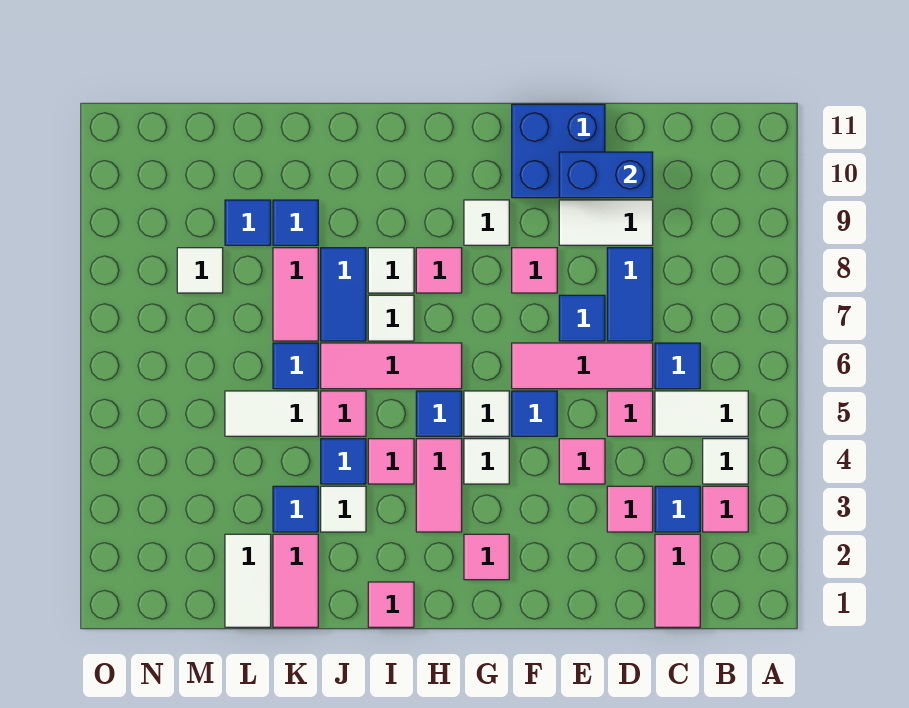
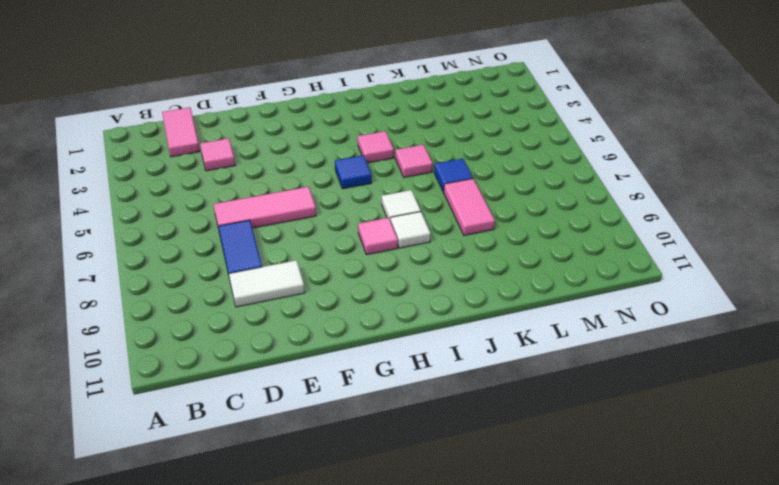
none -> pink tile B3 level 1
none -> white tile B4 level 1
none -> white tile B5:C5 level 1
none -> blue tile C3 level 1

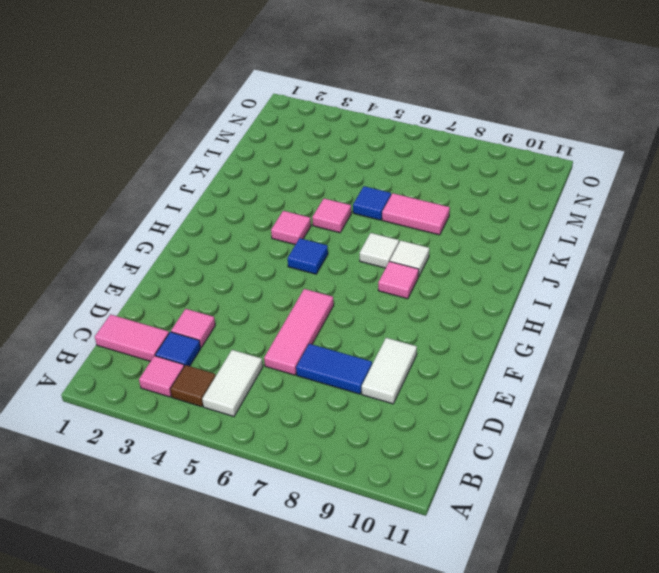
brown tile B4 level 1 -> white tile B4 level 1
none -> blue tile C6 level 1
none -> pink tile D5 level 1
none -> pink tile E4 level 1
none -> blue tile E7 level 1

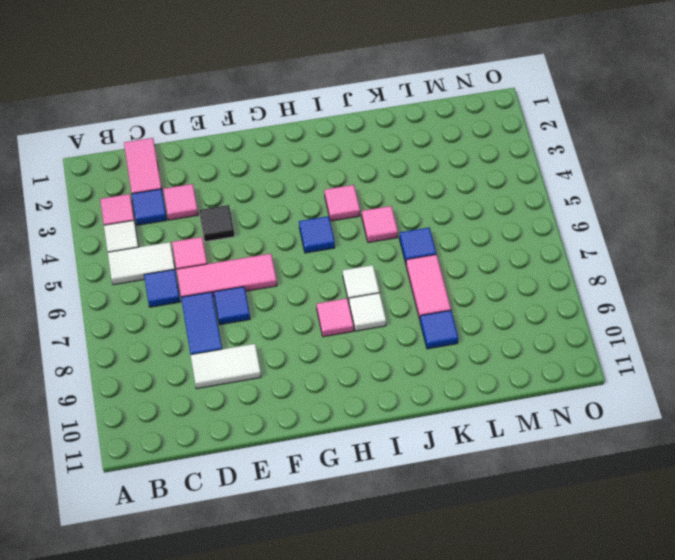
black tile E4 level 1 -> pink tile E4 level 1
none -> blue brick E10:F11 level 1
none -> blue tile F5 level 1
none -> pink tile F8 level 1
none -> pink tile G2 level 1

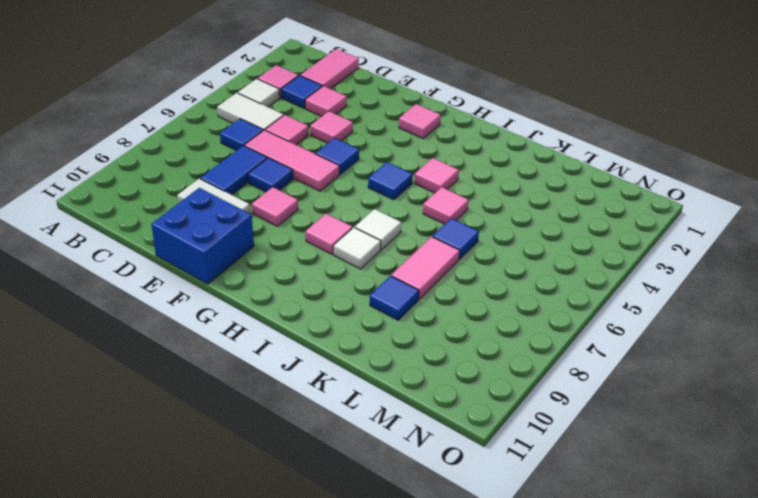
none -> white tile G4 level 1
none -> white tile G5 level 1
none -> white tile G9 level 1
none -> pink tile H3:H4 level 1

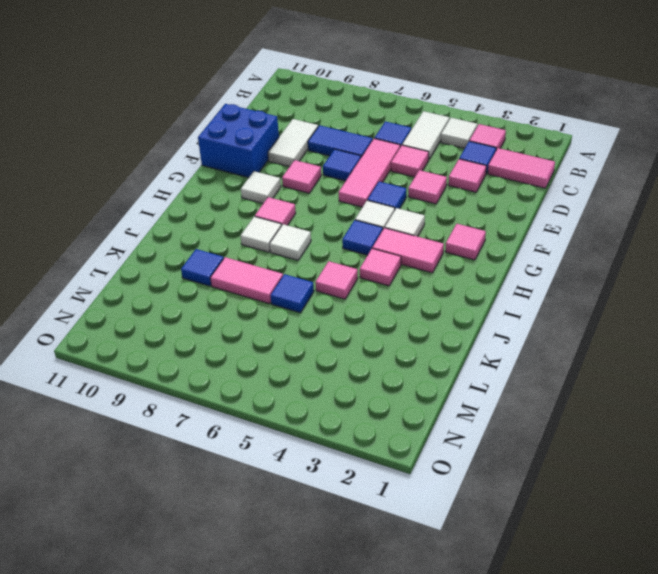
none -> pink tile H6:J6 level 1
none -> pink tile I1 level 1
none -> white tile J3 level 1
none -> blue tile J4 level 1

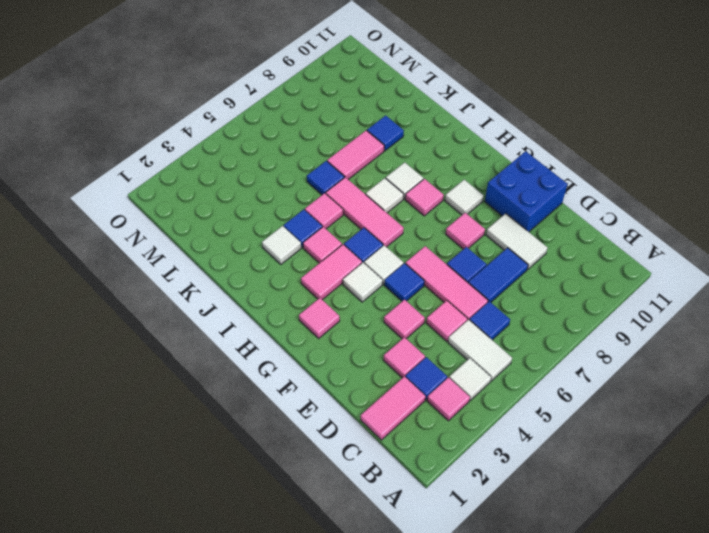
none -> pink tile I1 level 1
none -> blue tile J7:J8 level 1
none -> pink tile K1:K2 level 1
none -> blue tile K3 level 1

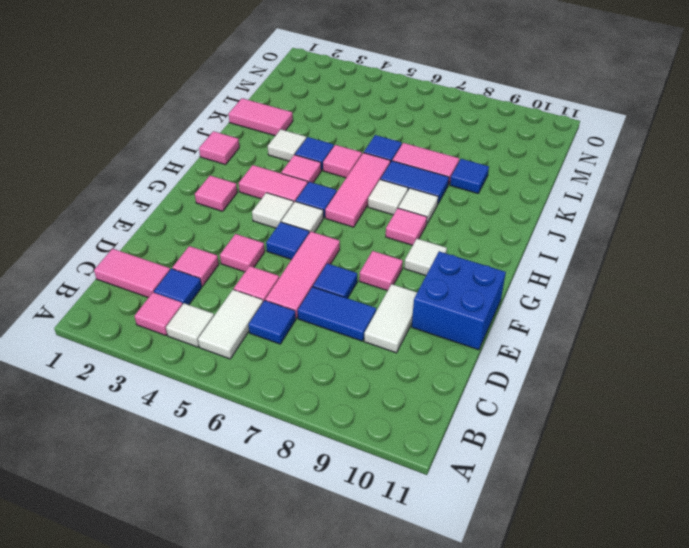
none -> blue tile K3 level 1
none -> white tile K5:L5 level 1
none -> white tile L1:L2 level 1
none -> blue tile L9 level 1

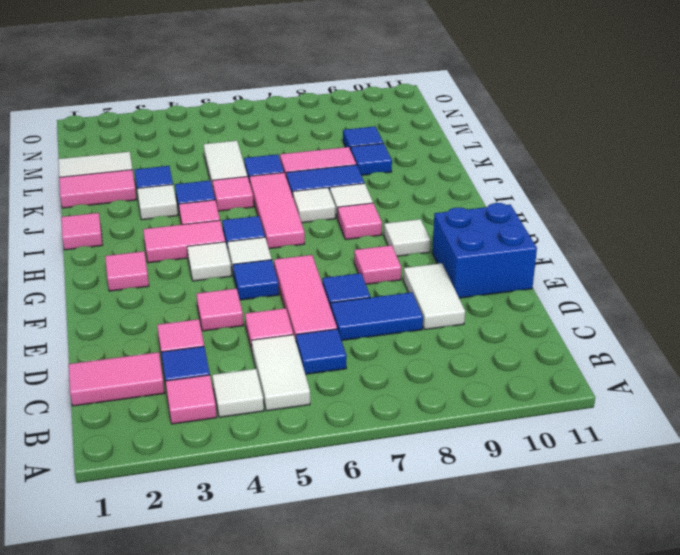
none -> white tile M8 level 1
none -> blue brick D10:E10 level 2

